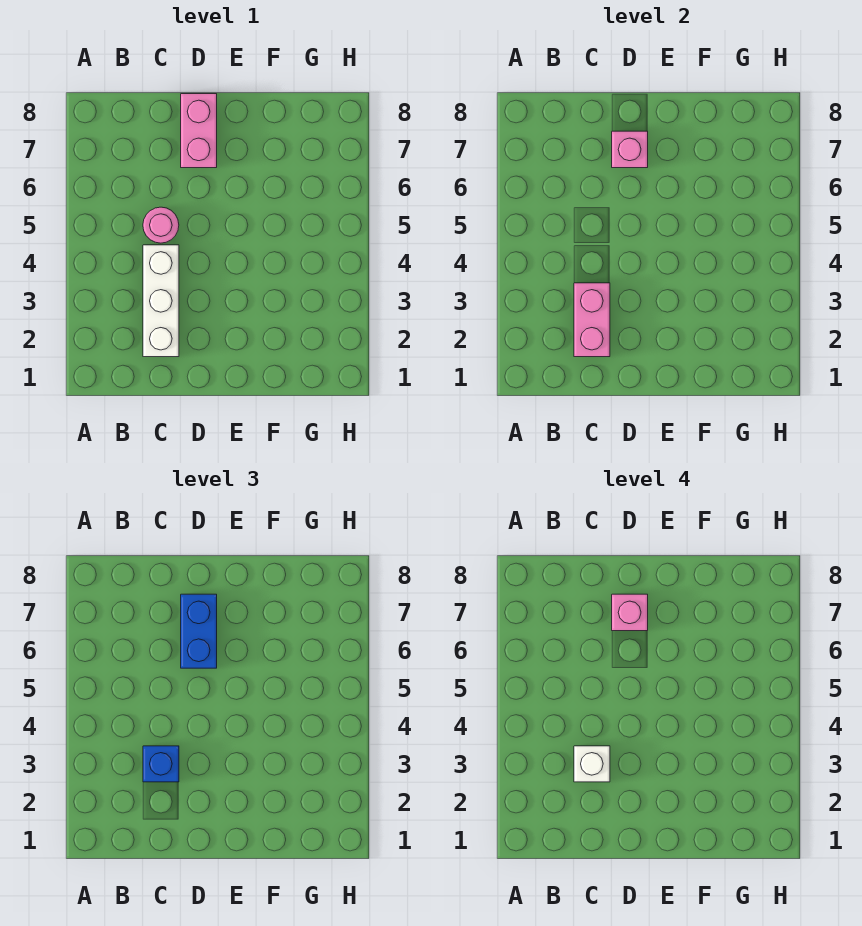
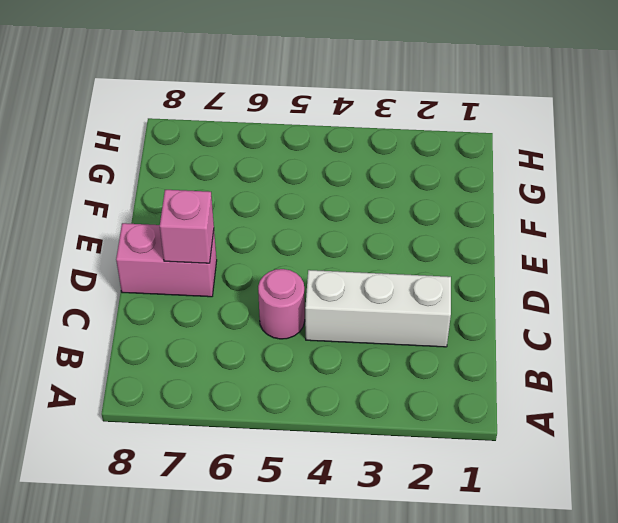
none -> pink brick C2:C3 level 2
none -> blue brick C3 level 3

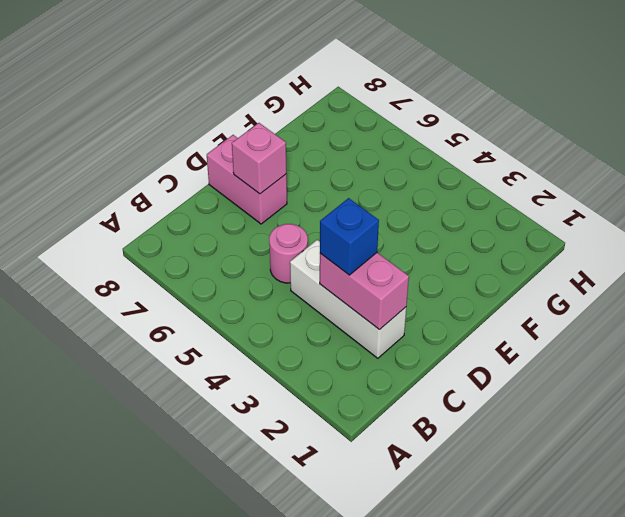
none -> blue brick D6:D7 level 3
none -> white brick C3 level 4

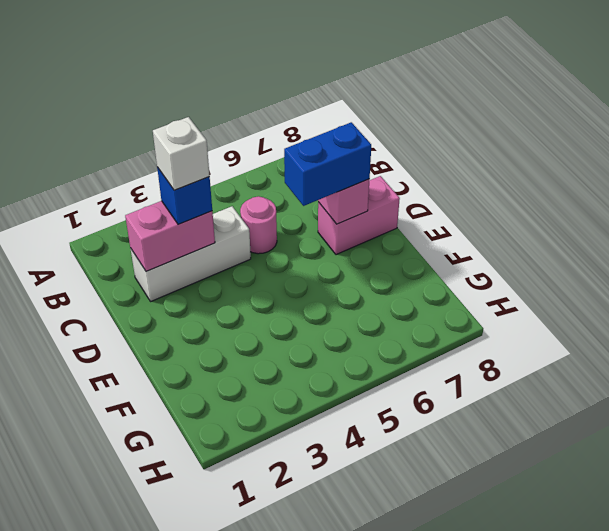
none -> pink brick D7 level 4

